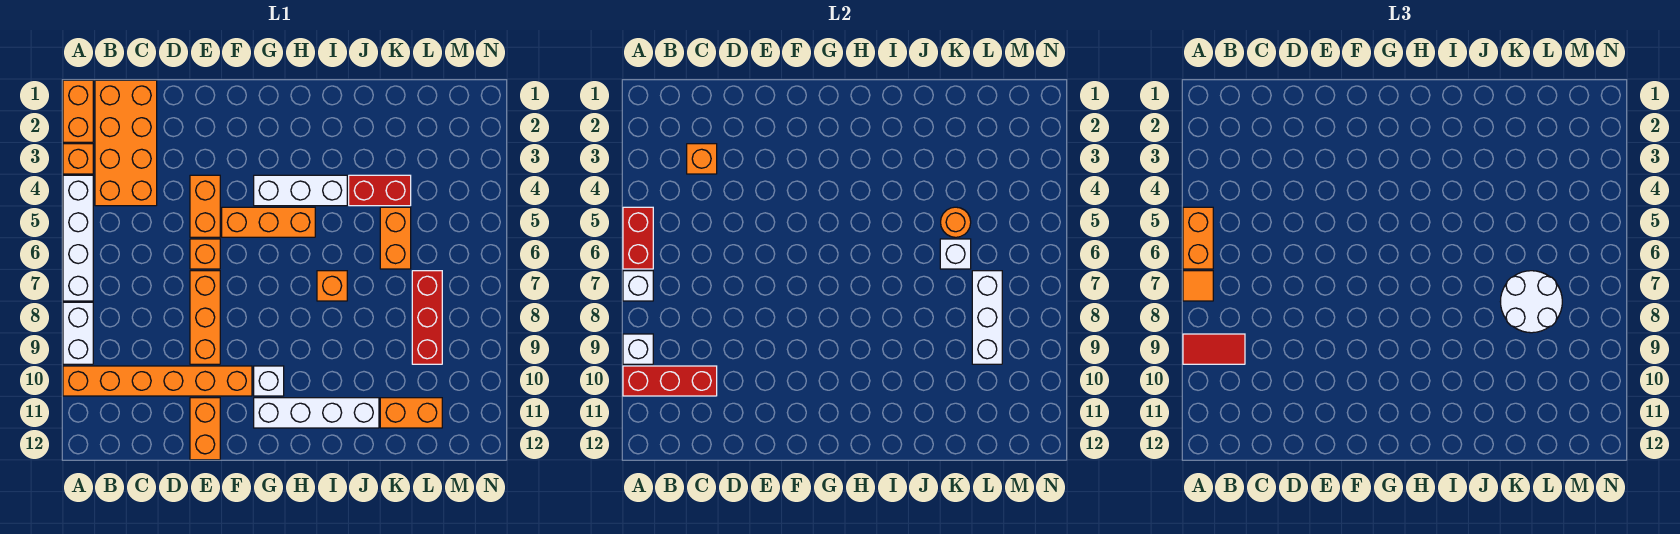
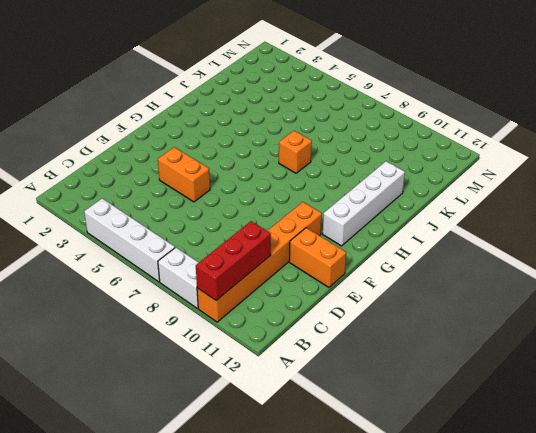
none -> orange brick A1:A2 level 1
none -> orange brick A3 level 1
none -> orange brick B1:C4 level 1
none -> orange brick E6 level 1

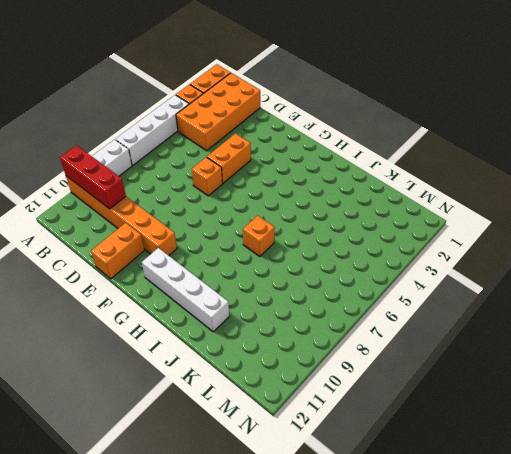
none -> orange brick E7:E9 level 1
none -> orange brick F5:H5 level 1
none -> white brick G4:I4 level 1
none -> white brick G10 level 1

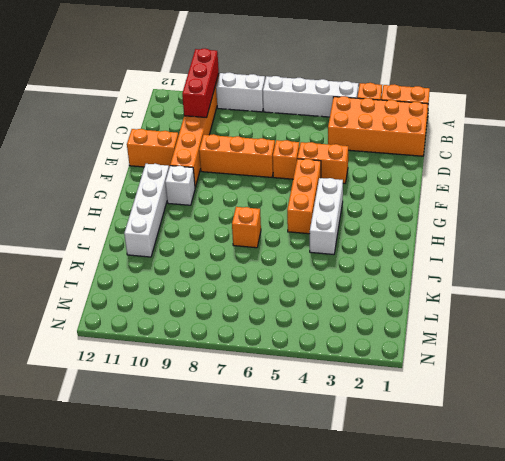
none -> red brick J4:K4 level 1
none -> orange brick K5:K6 level 1
none -> orange brick K11:L11 level 1
none -> red brick L7:L9 level 1

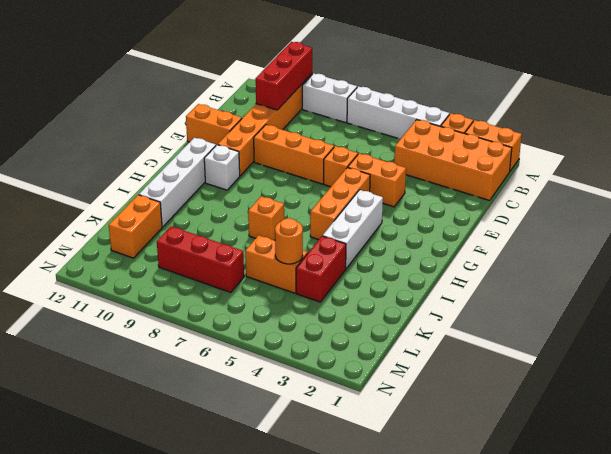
none -> red brick A5:A6 level 2
none -> white brick A7 level 2
none -> white brick A9 level 2
none -> orange brick C3 level 2

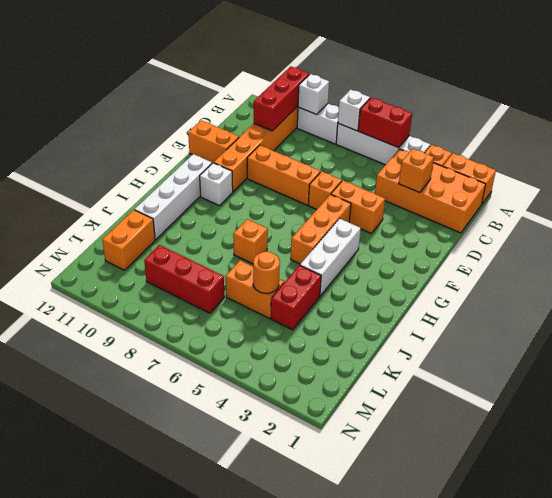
none -> white brick K6 level 2
none -> white brick L7:L9 level 2
none -> orange brick A5:A6 level 3
none -> orange tile A7 level 3

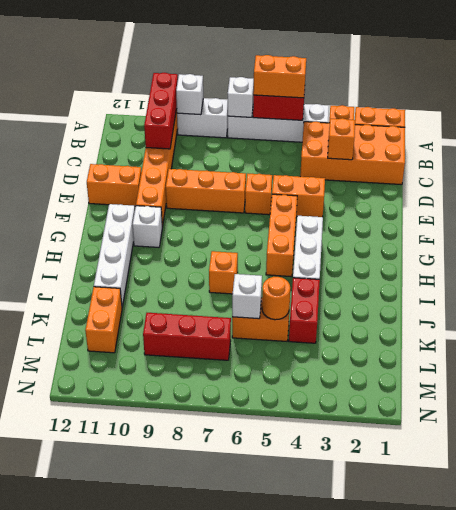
none -> white brick L7:L9 level 2
none -> orange tile A7 level 3
none -> red tile A9:B9 level 3
none -> white round brick K7:L8 level 3

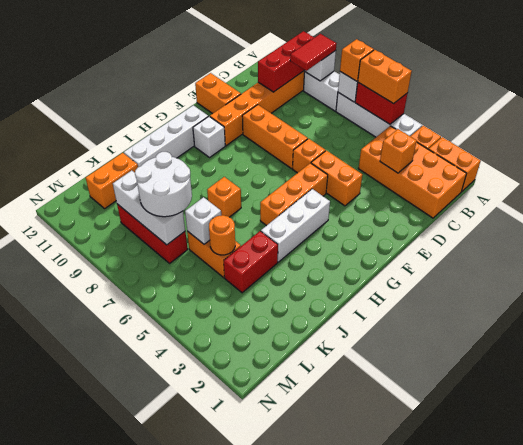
orange brick A7 level 3 -> orange tile A7 level 3

